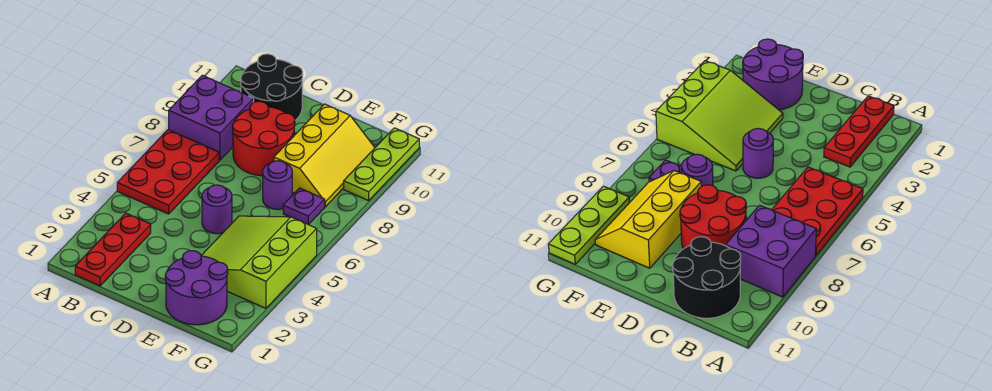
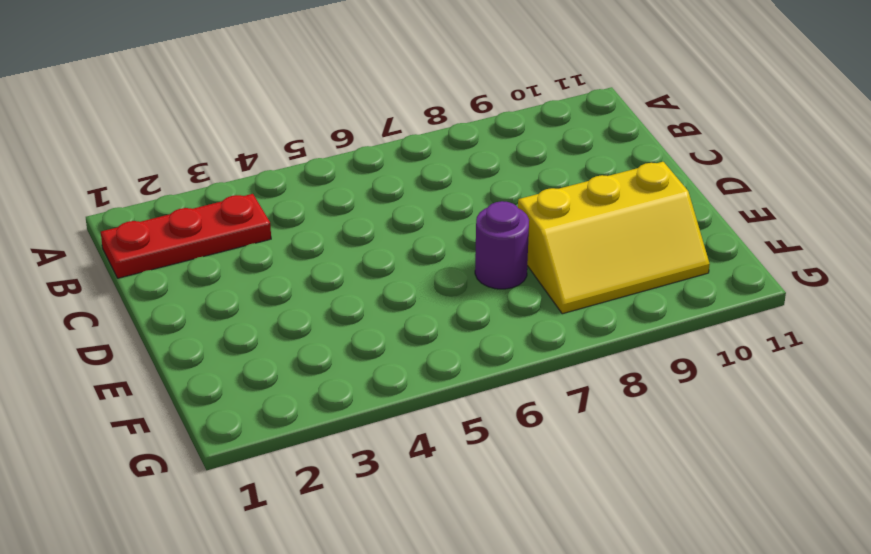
none -> red plate A5:B7 level 1
none -> purple brick A8:B9 level 1
none -> black round brick B10:C11 level 1

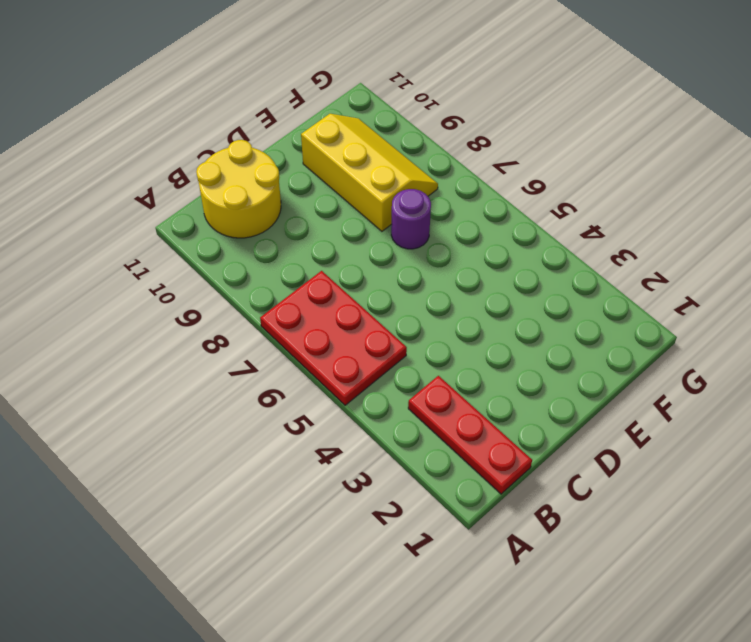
yellow round brick B10:C11 level 1 -> black round brick B10:C11 level 1
none -> purple brick A8:B9 level 1
none -> red round brick C8:D9 level 1
none -> purple round brick D5 level 1

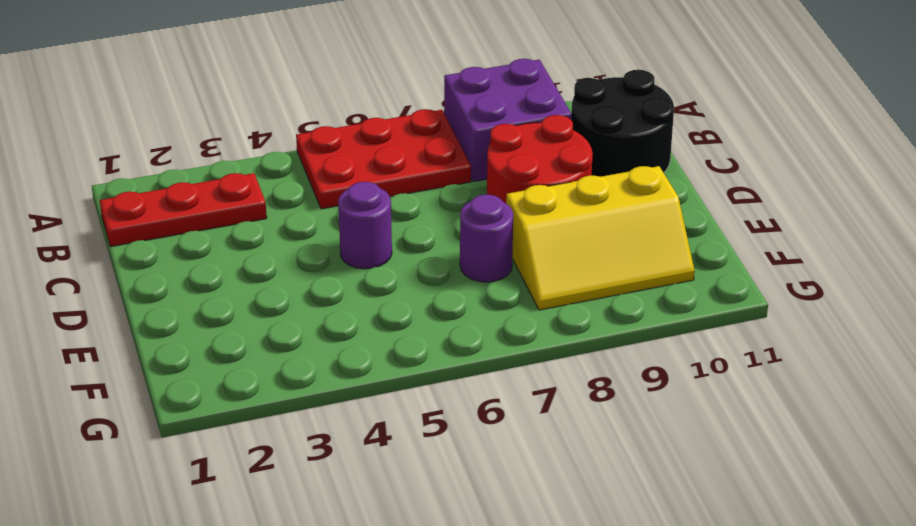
none -> purple round brick E1:F2 level 1
none -> lime slope E3:G5 level 1 top G
none -> purple plate F7 level 1

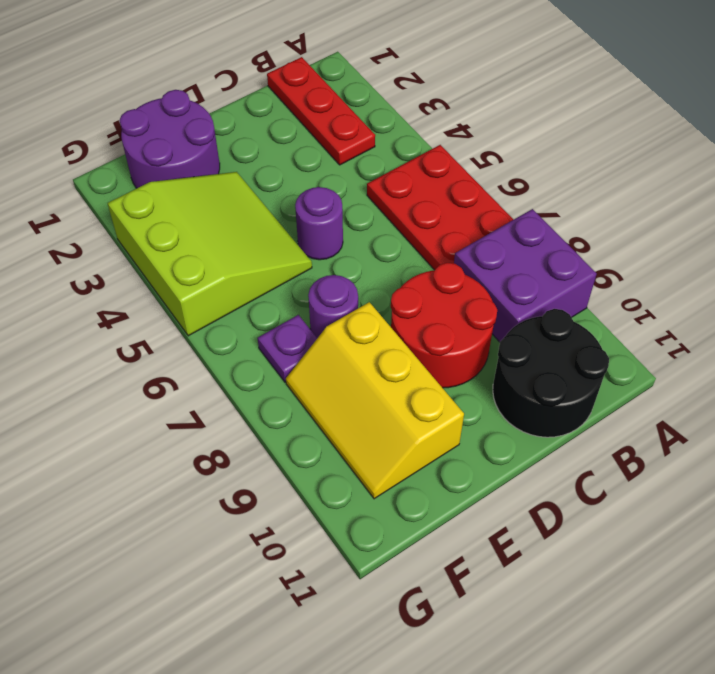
none -> lime plate G9:G11 level 1

